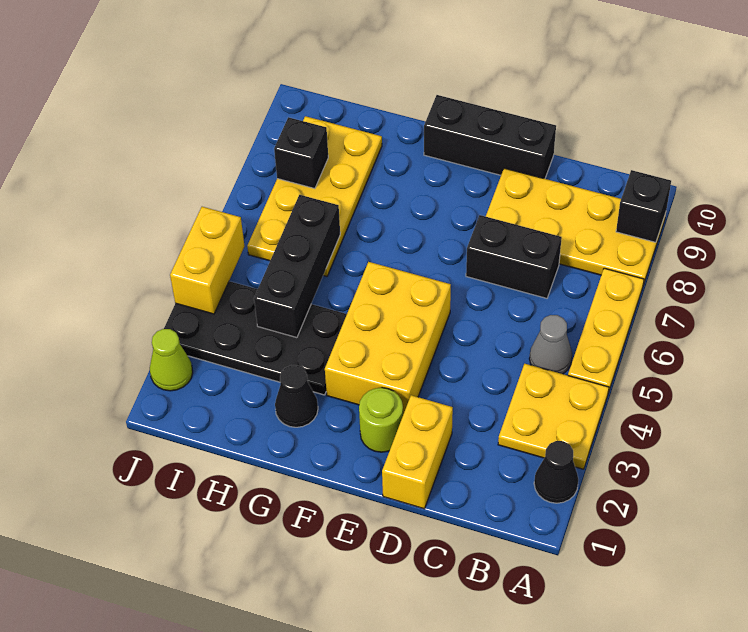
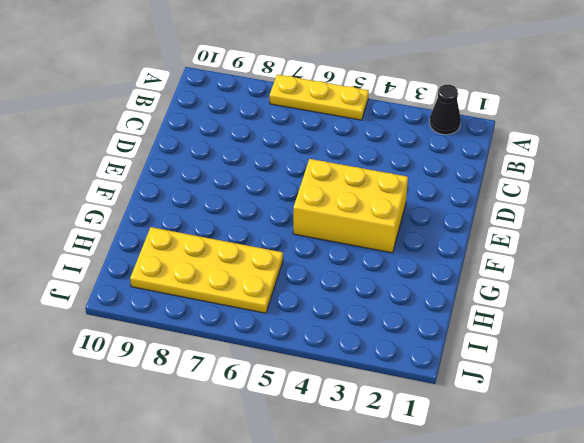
none -> yellow plate A3:B4 level 1
none -> yellow plate A8:D9 level 1
none -> grey cone B5 level 1

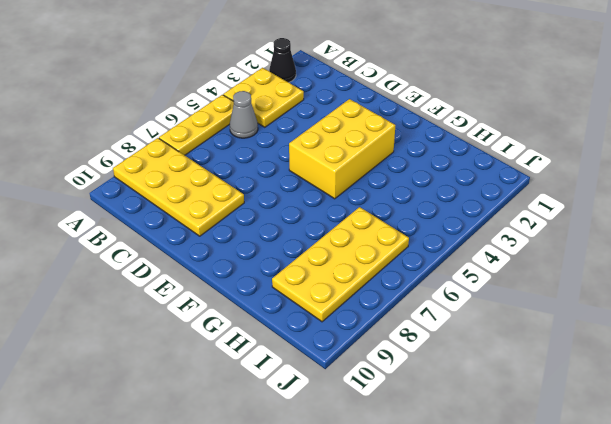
none -> black brick C7:D7 level 1
none -> yellow brick D1:D2 level 1
none -> black brick D10:F10 level 1

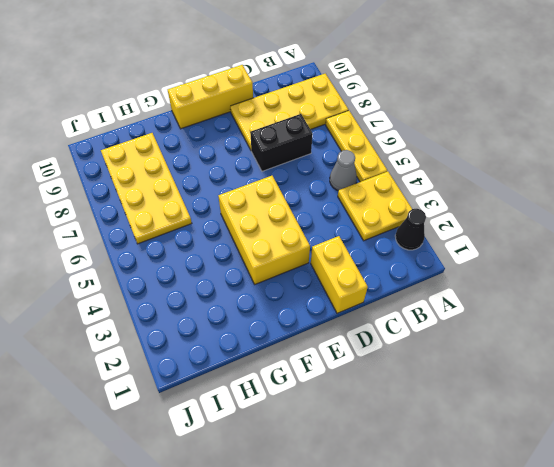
yellow brick D10:F10 level 1 -> black brick D10:F10 level 1
none -> lime round brick E2 level 1
none -> black cone G2 level 1
none -> black plate G3:J4 level 1

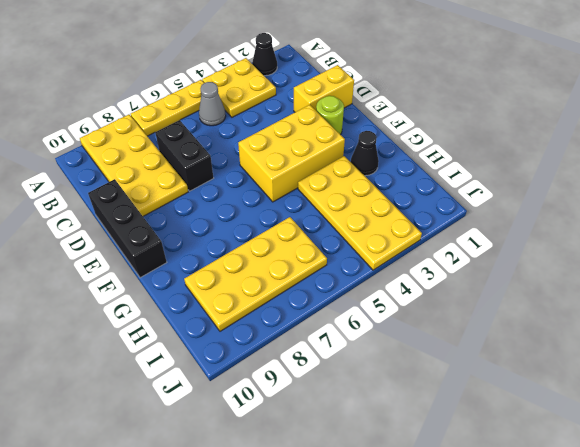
yellow plate G3:J4 level 1 -> black plate G3:J4 level 1
none -> lime cone J2 level 1
none -> black brick A9 level 2
none -> black brick H4:H6 level 2

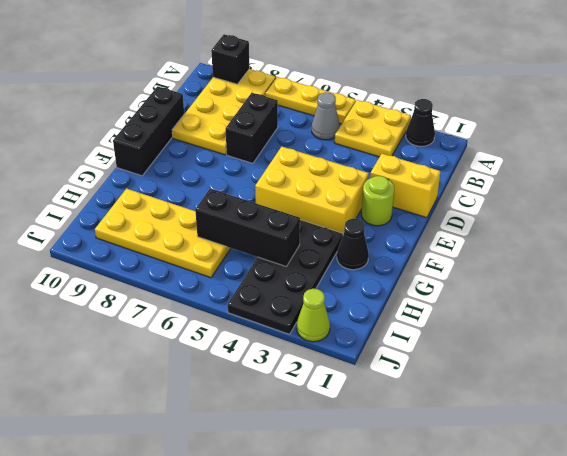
none -> black brick I8 level 2
none -> yellow brick J4:J5 level 2

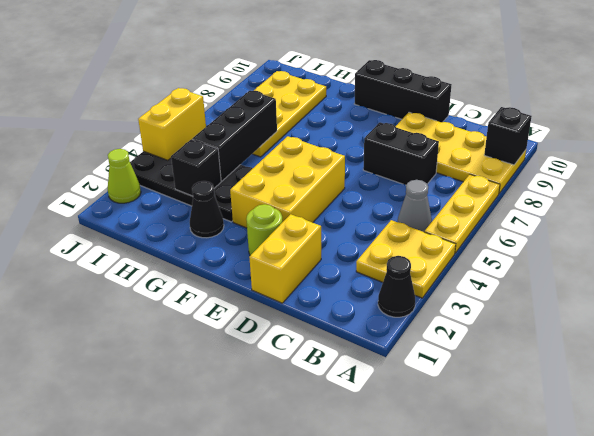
black brick H3 level 2 -> black brick I8 level 2

